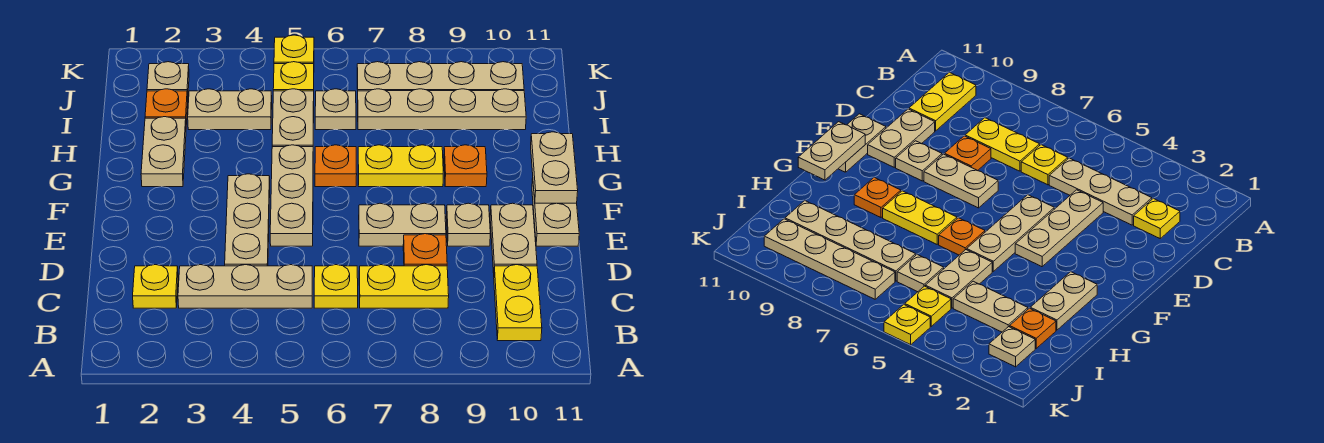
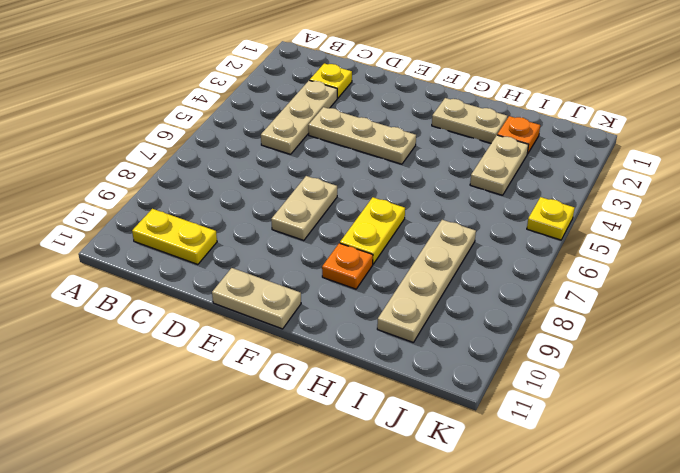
none -> yellow plate C6 level 1
none -> yellow plate C7:C8 level 1
none -> orange plate D8 level 1

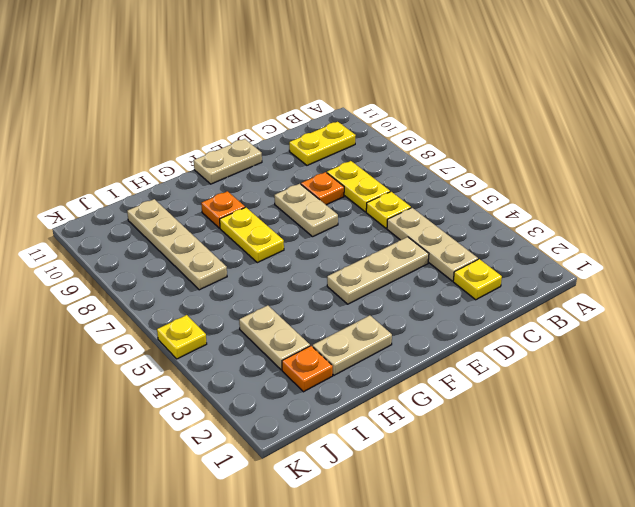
none -> tan plate D10:E10 level 1
none -> tan plate E5:G5 level 1
none -> tan plate E9 level 1

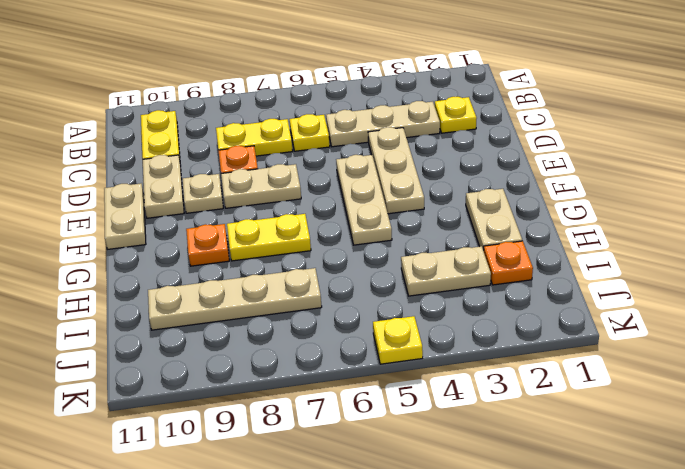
none -> orange plate G6 level 1
none -> tan plate H5:I5 level 1
none -> tan plate I6 level 1

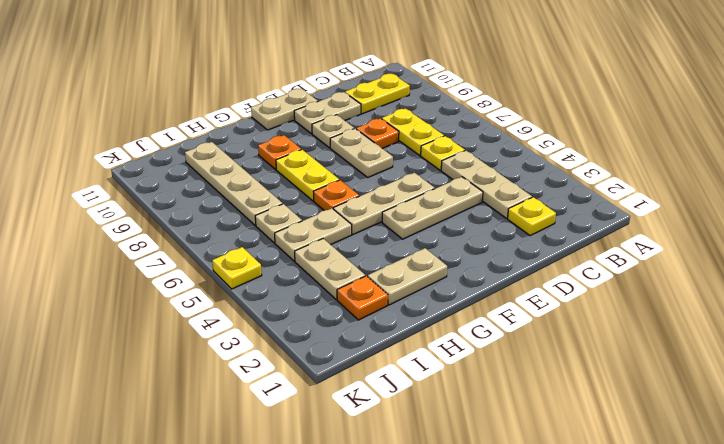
none -> tan plate J2 level 1
none -> yellow plate J5 level 1
none -> tan plate J7:J10 level 1

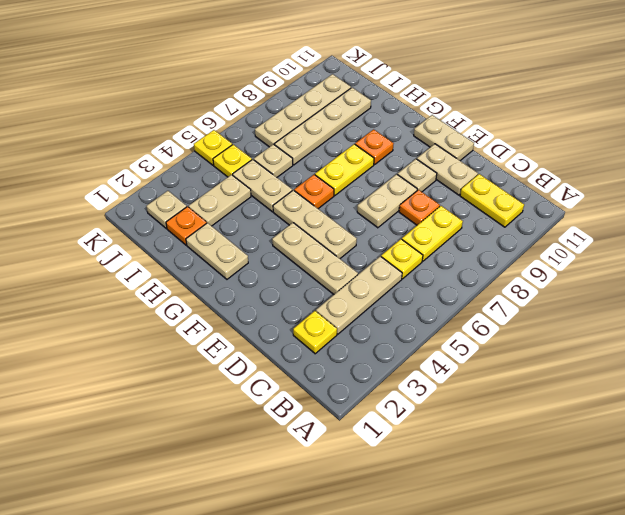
none -> tan plate F11:G11 level 2

